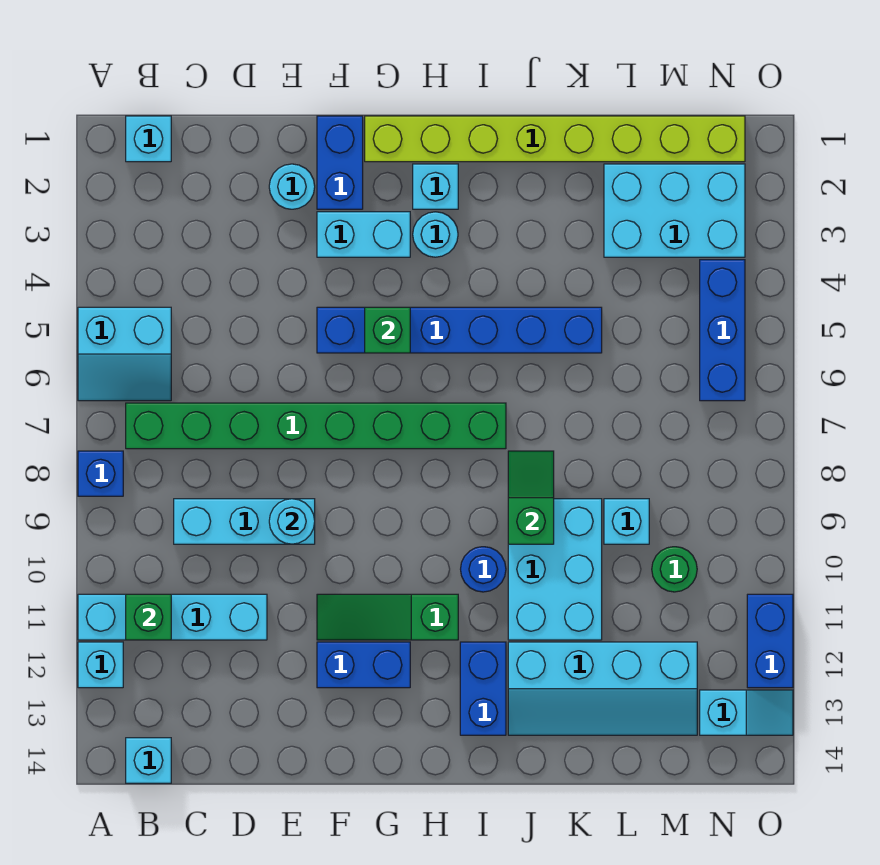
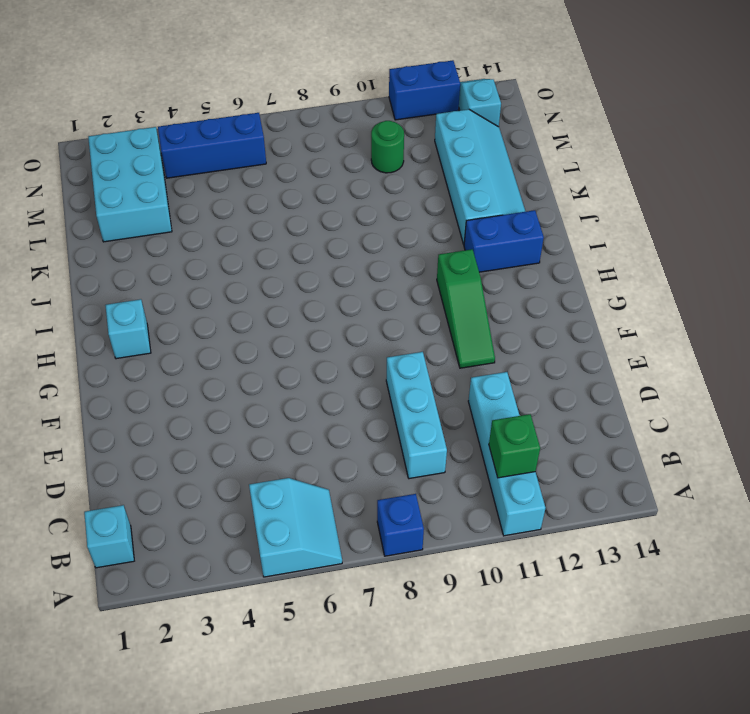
none -> cyan brick A12 level 1
none -> green brick B7:I7 level 1
none -> cyan brick B14 level 1
none -> cyan round brick E2 level 1

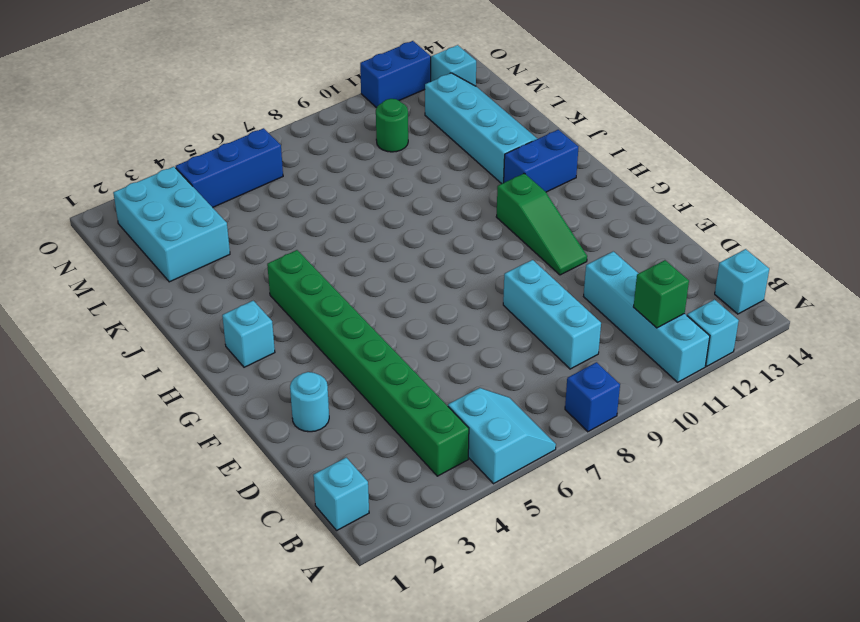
green brick B4:I4 level 1 -> green brick B7:I7 level 1
none -> blue brick F1:F2 level 1
none -> cyan brick F3:G3 level 1
none -> blue brick F5:K5 level 1
none -> blue brick F12:G12 level 1

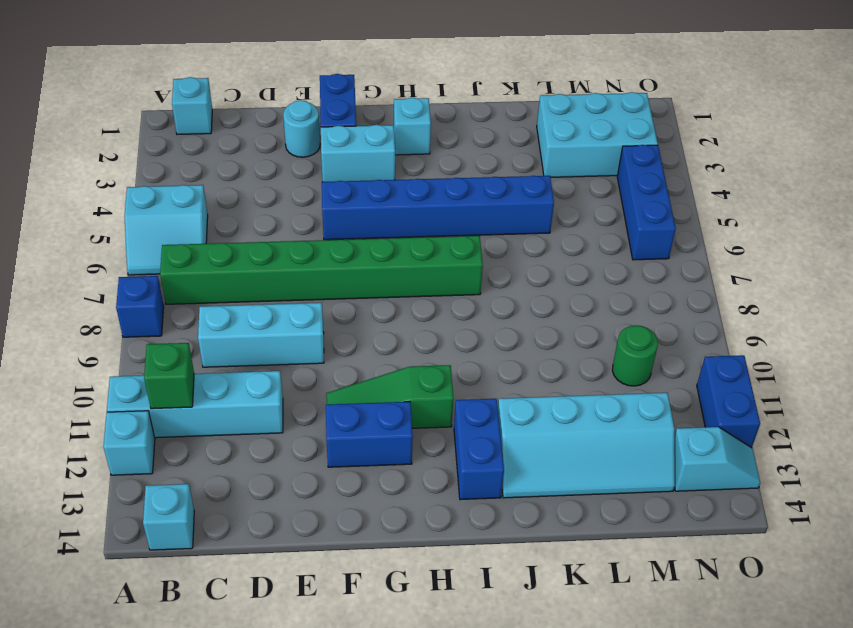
none -> lime brick G1:N1 level 1
none -> cyan round brick H3 level 1
none -> blue round brick I10 level 1
none -> cyan brick J9:K11 level 1

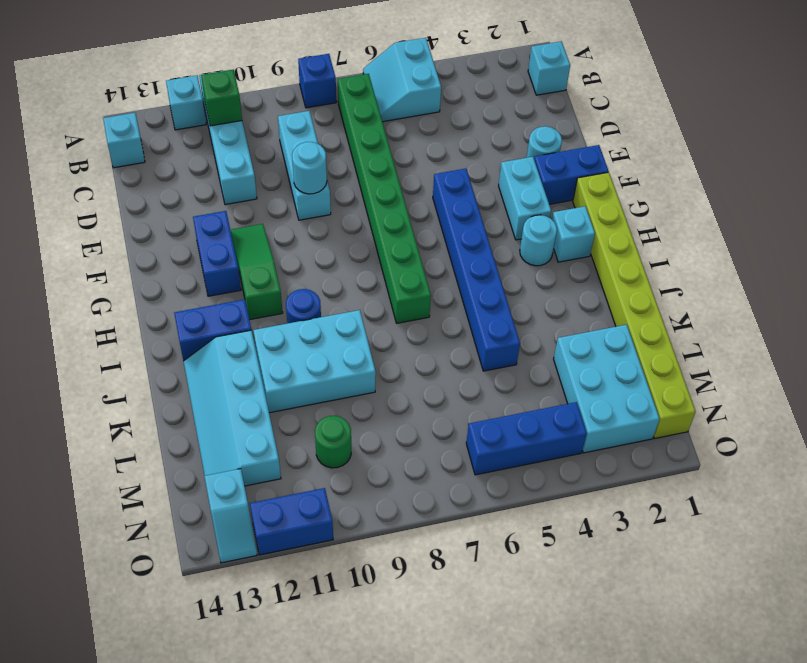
none -> cyan brick L9 level 1
none -> green brick G5 level 2
none -> green slope J8:J9 level 2 top 9

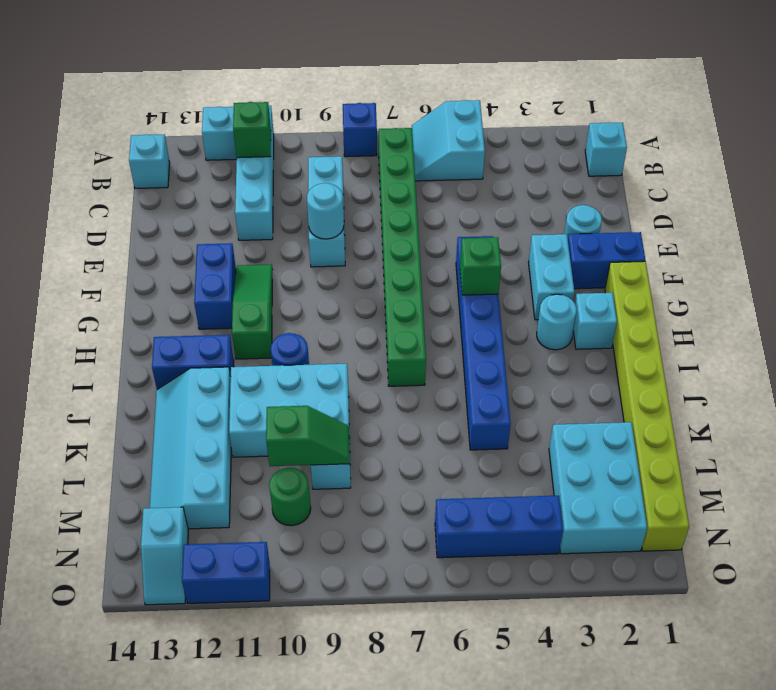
green slope L9:L10 level 2 top 10 -> green slope J8:J9 level 2 top 9

